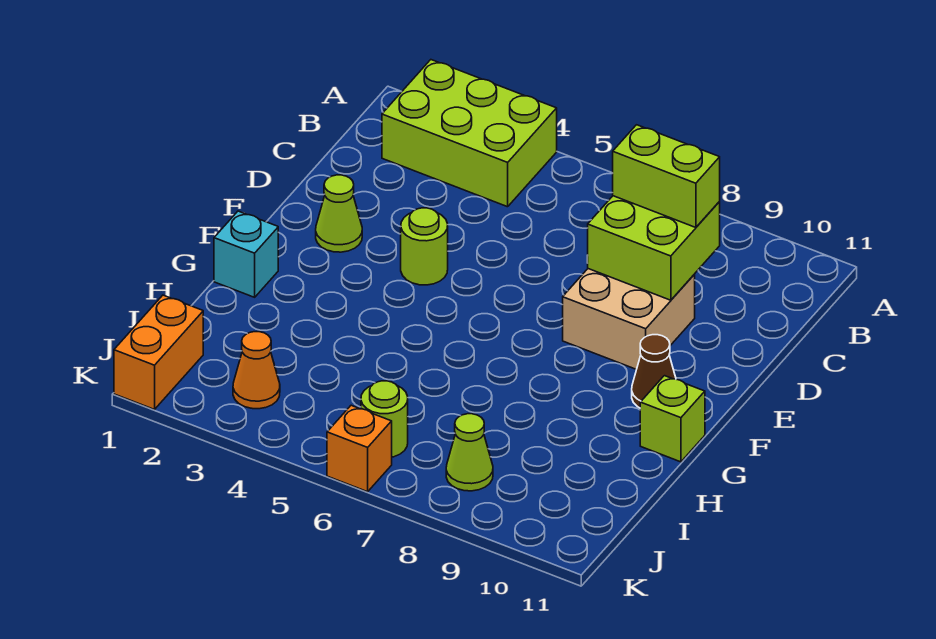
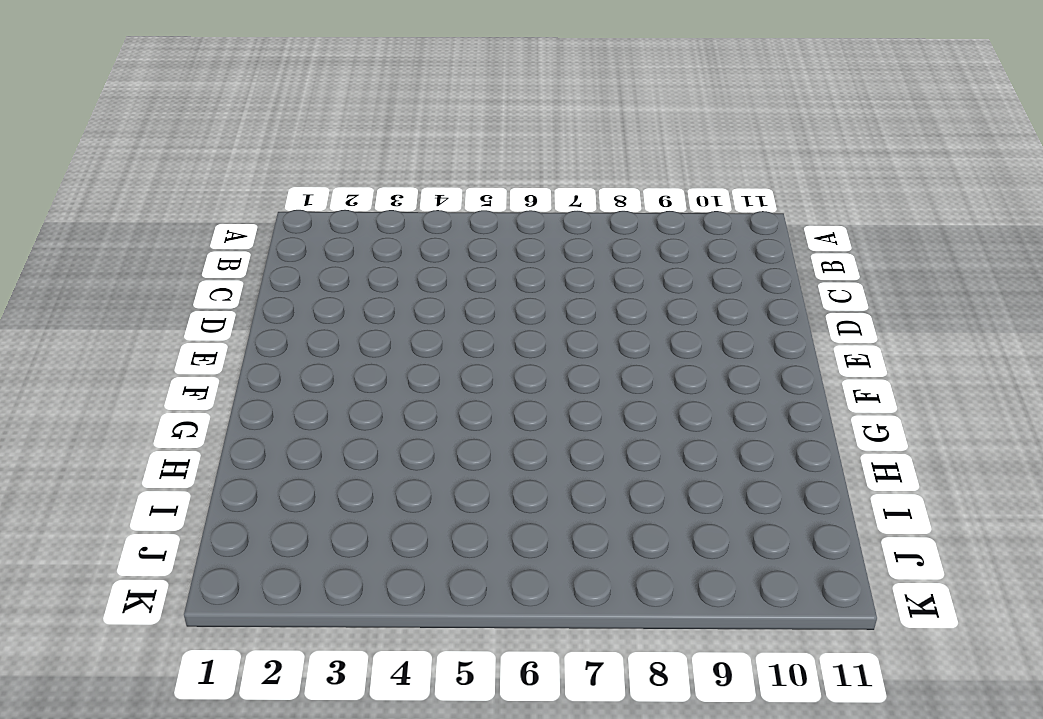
none -> lime brick A2:B4 level 1
none -> tan brick D8:E9 level 1
none -> lime cone E2 level 1

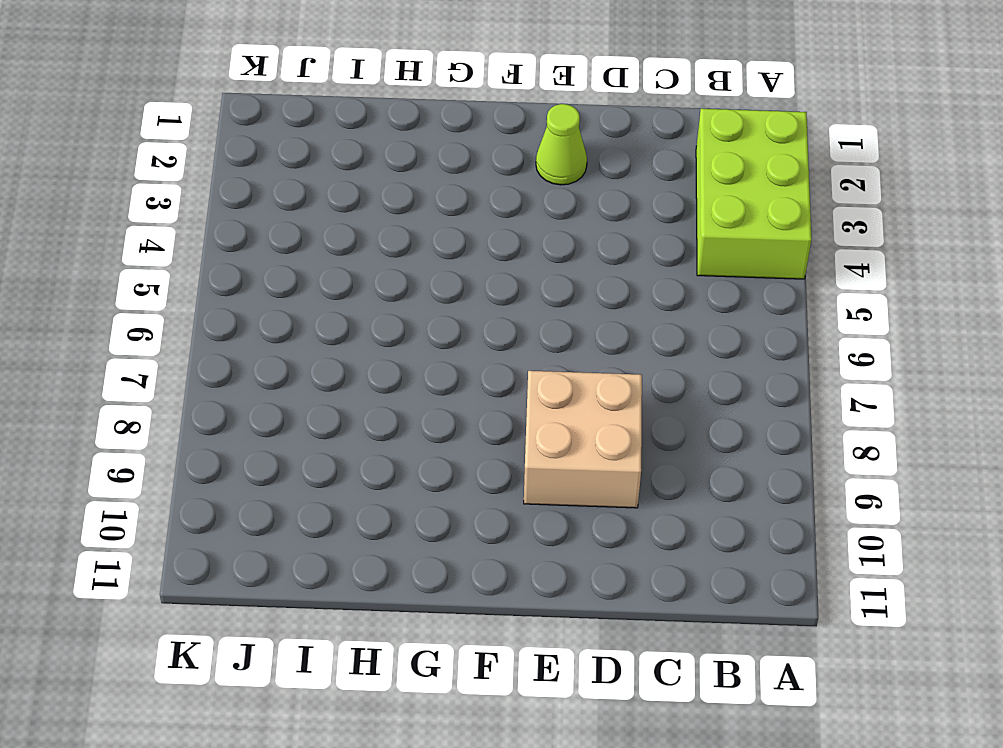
none -> lime round brick E4 level 1
none -> brown cone F10 level 1
none -> cyan brick G1 level 1

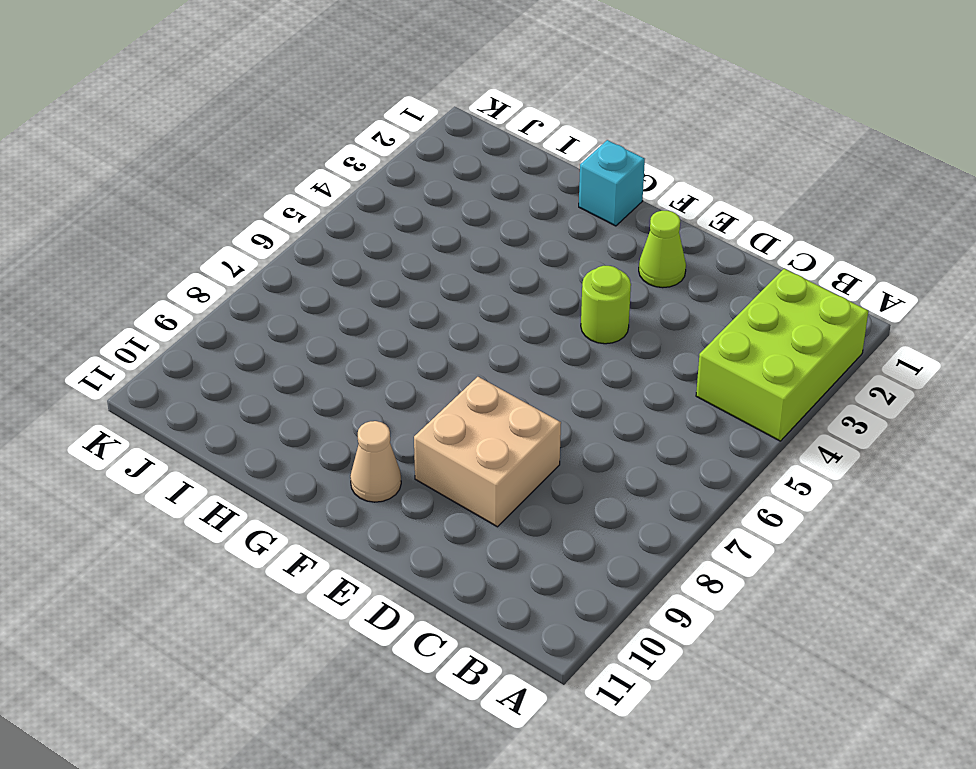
tan cone F10 level 1 -> brown cone F10 level 1
none -> lime brick G11 level 1
none -> orange brick J1:K1 level 1
none -> orange cone J3 level 1

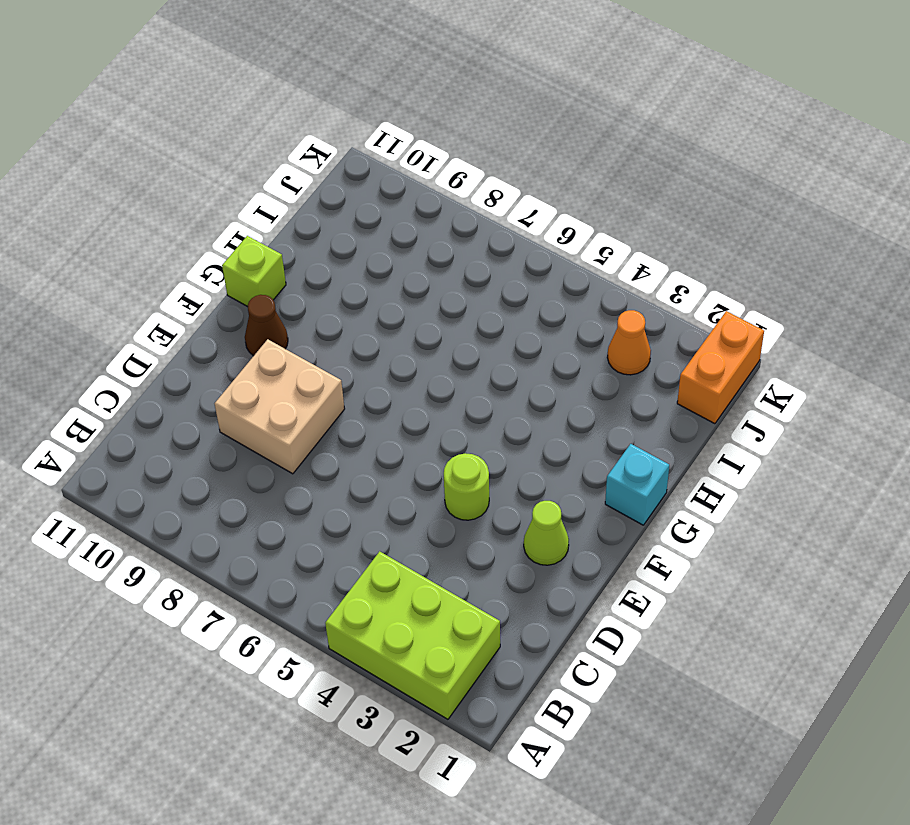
none -> lime round brick J6 level 1
none -> lime cone J8 level 1
none -> orange brick K6 level 1

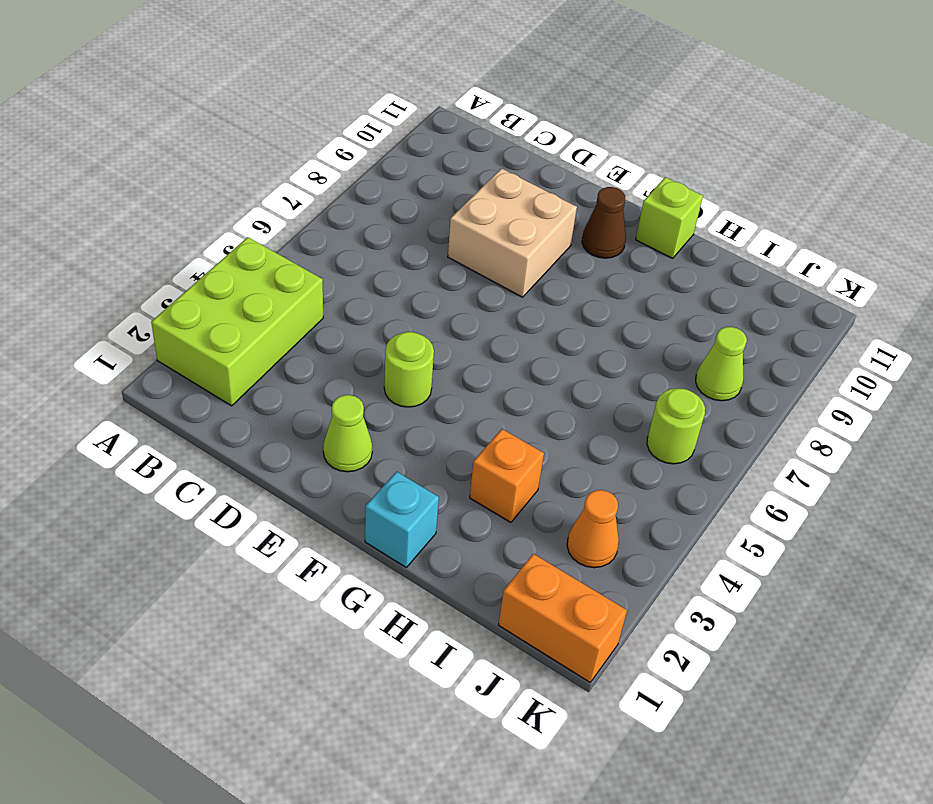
orange brick H3 level 1 -> orange brick K6 level 1
none -> lime brick C8:D9 level 2
none -> lime brick C8:C9 level 3

